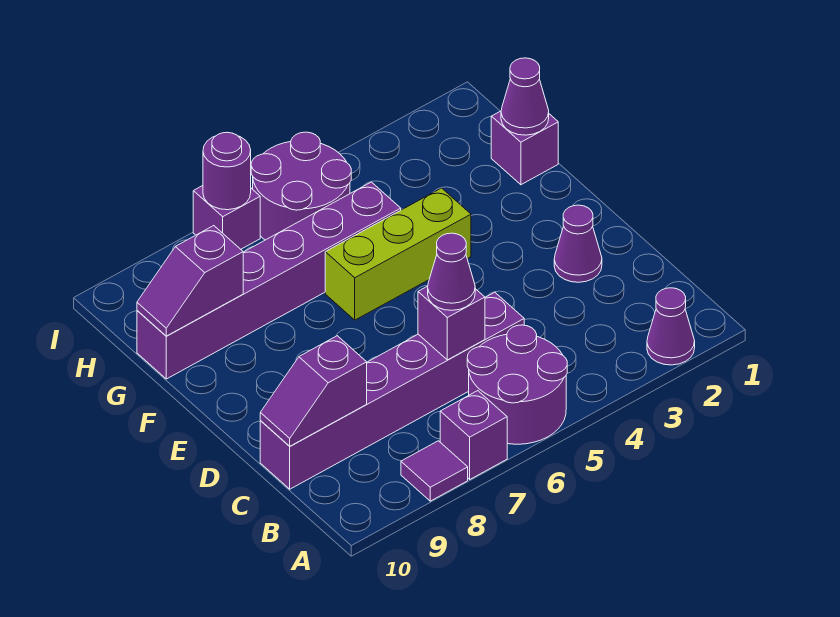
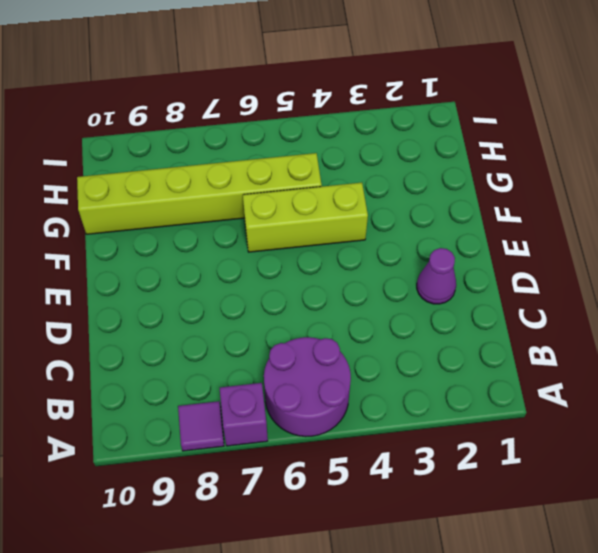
lime brick G5:G10 level 1 -> purple brick G5:G10 level 1
none -> purple cone A2 level 1
none -> purple brick C5:C10 level 1
none -> purple brick G1 level 1

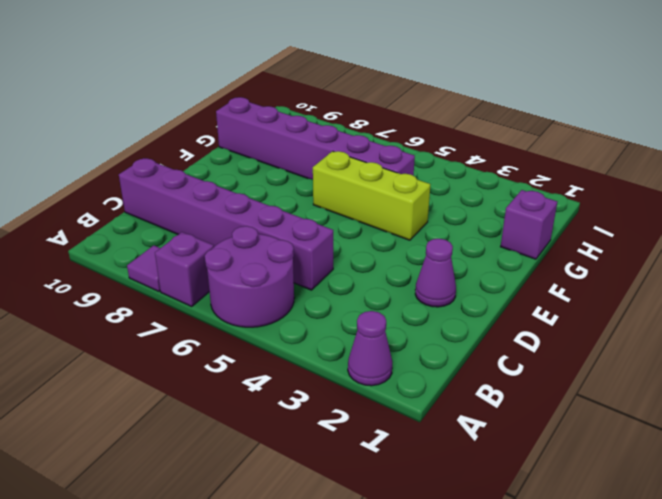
none -> purple round brick H5:I6 level 1
none -> purple brick I7 level 1
none -> purple brick C6 level 2

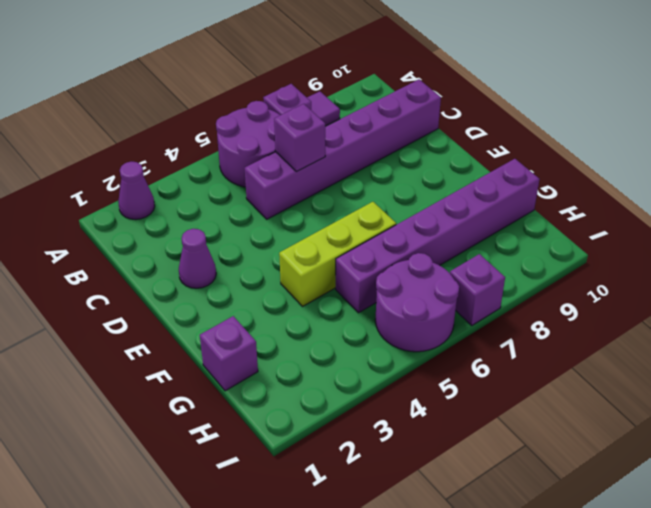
none -> purple slope C9:C10 level 2 top 9
none -> purple cone G1 level 2
none -> purple slope G9:G10 level 2 top 9

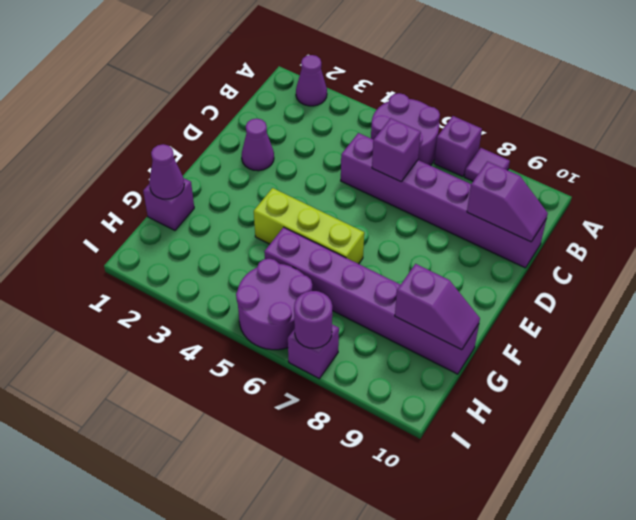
none -> purple cone C6 level 3

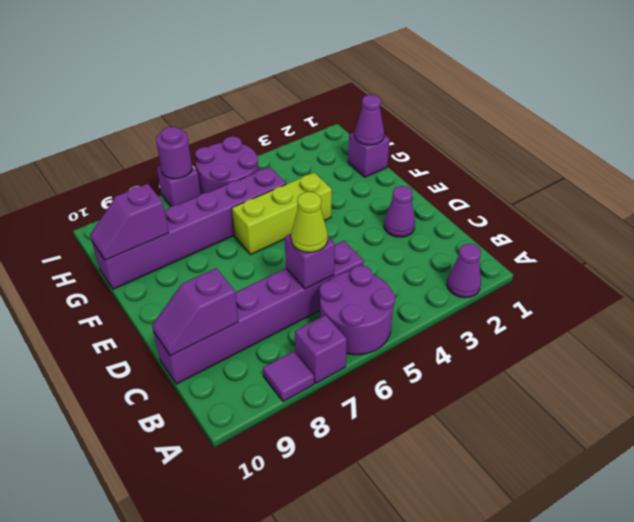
lime cone C6 level 3 -> purple cone C6 level 3

